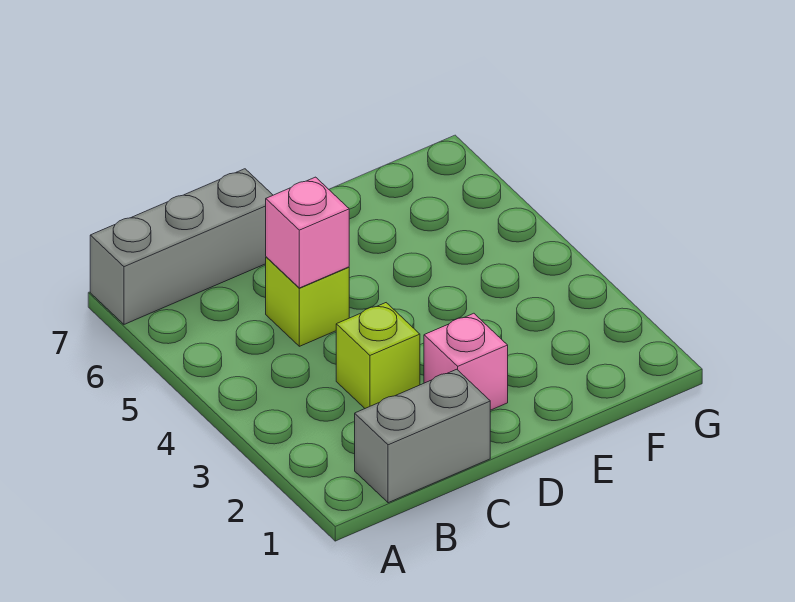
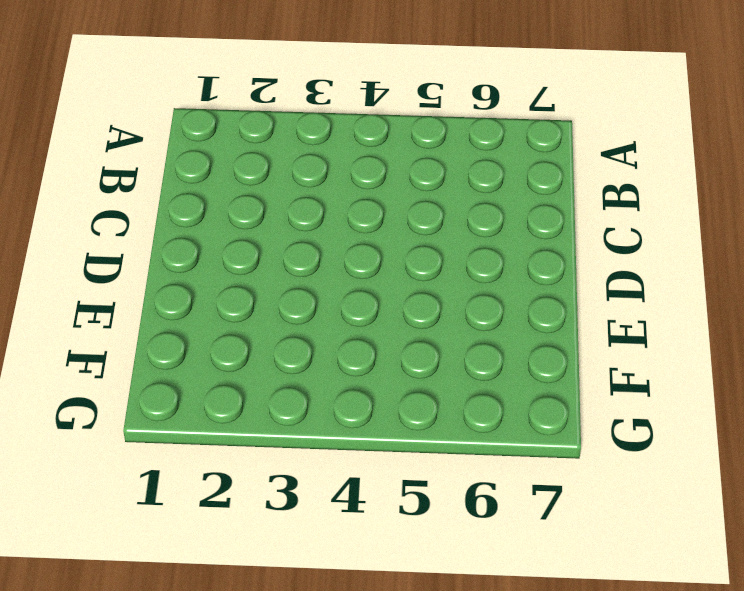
none -> grey brick A7:C7 level 1
none -> grey brick B1:C1 level 1

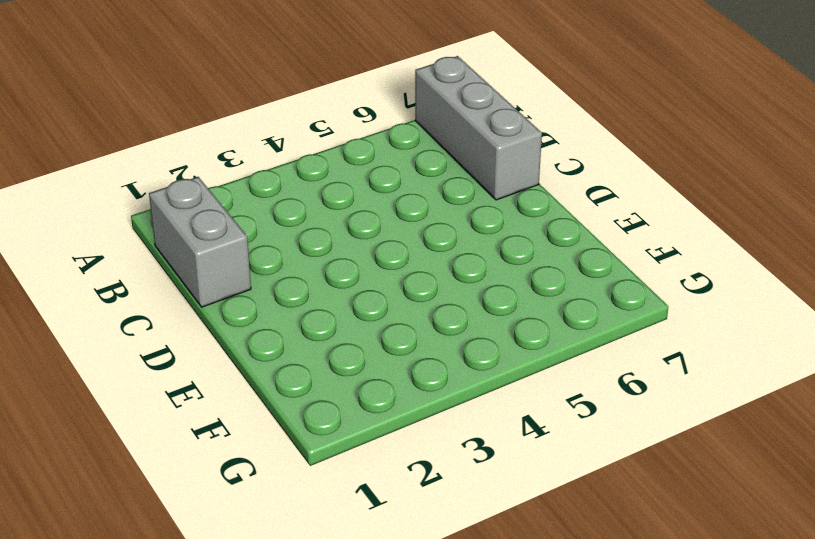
none -> lime brick C3 level 1
none -> lime brick C5 level 1

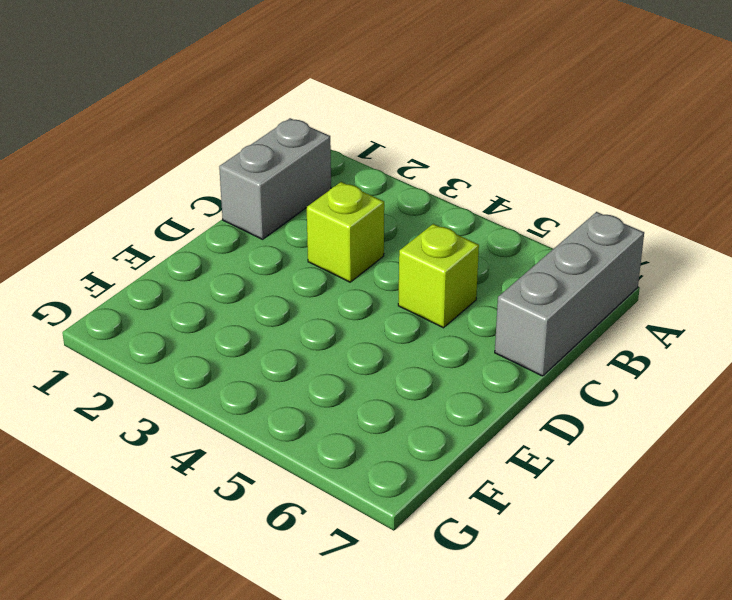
none -> pink brick D2 level 1
none -> pink brick C5 level 2

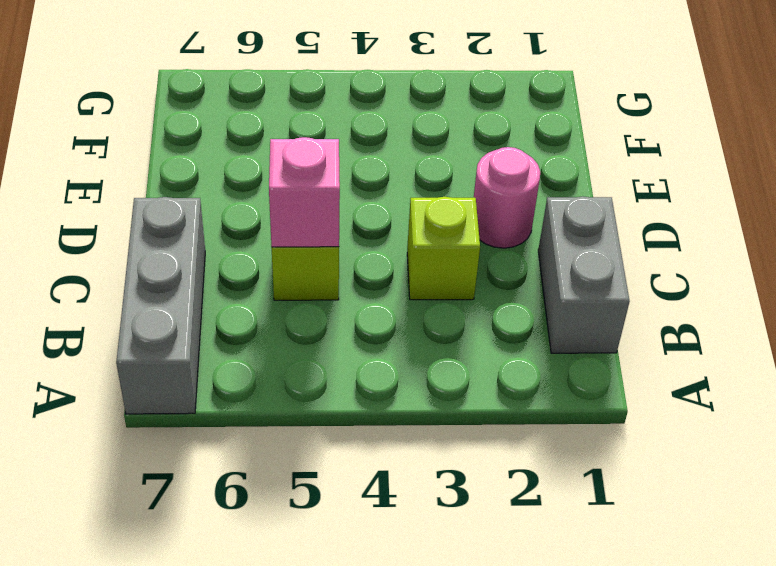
pink round brick D2 level 1 -> pink brick D2 level 1

